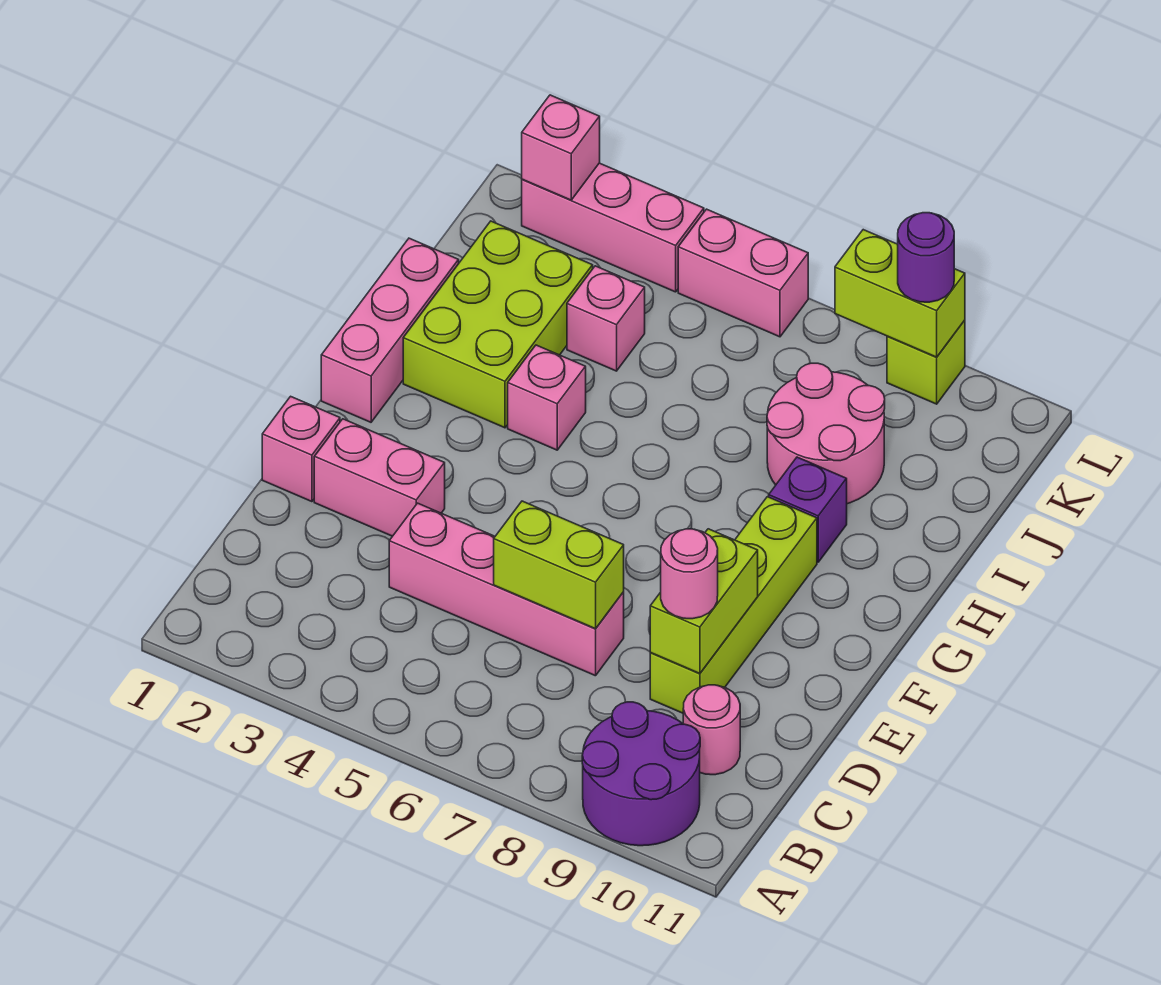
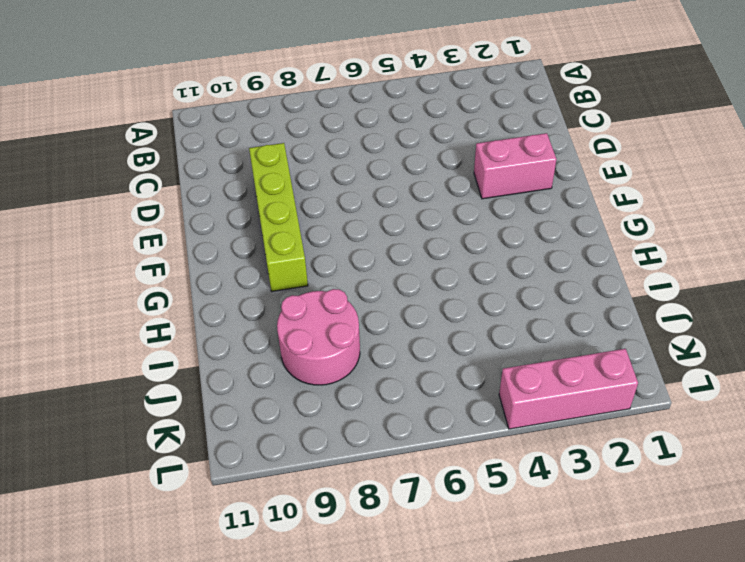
none -> purple round brick A9:B10 level 1
none -> pink round brick C10 level 1
none -> pink brick D4:D7 level 1

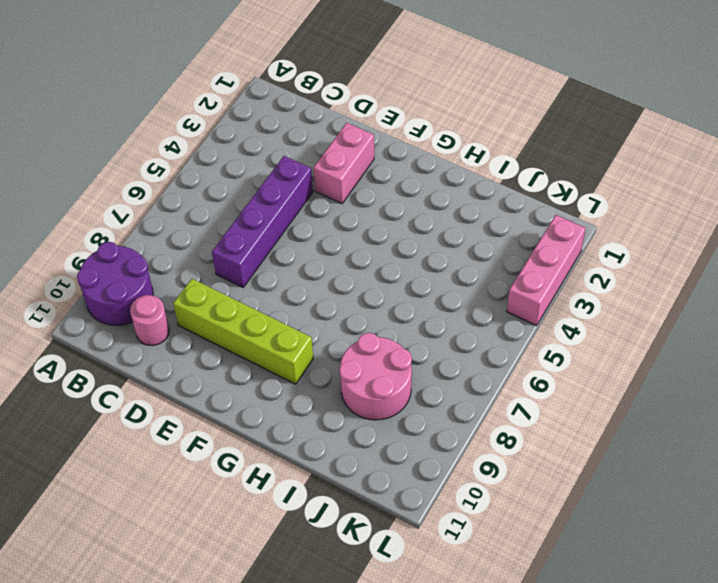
purple brick D4:D7 level 1 -> pink brick D4:D7 level 1
none -> pink brick E1 level 1
none -> pink brick G1:I1 level 1
none -> lime brick H2:J3 level 1

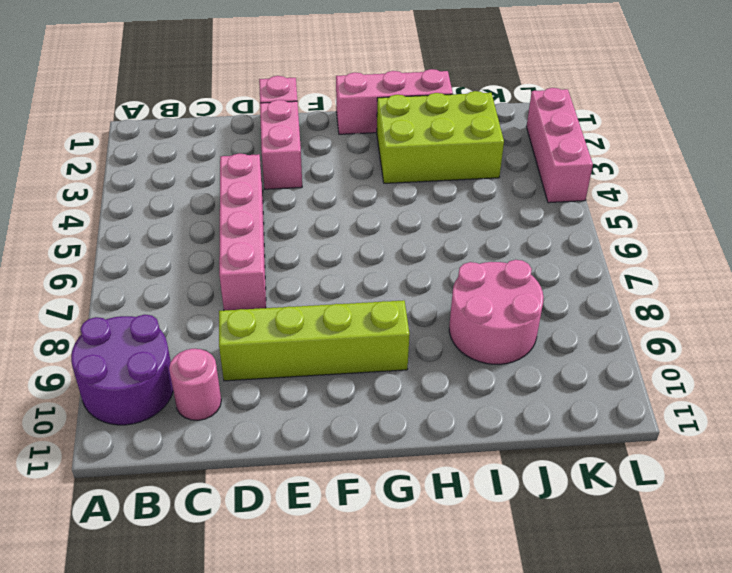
none -> pink brick H4 level 1
none -> purple brick H9 level 1
none -> pink brick J4 level 1

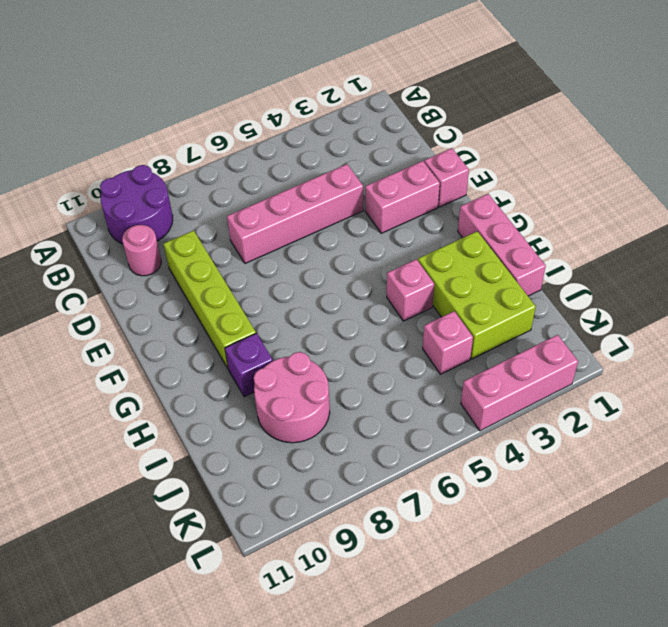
none -> pink brick L5:L6 level 1
none -> lime brick L9 level 1
none -> lime brick D6:D7 level 2

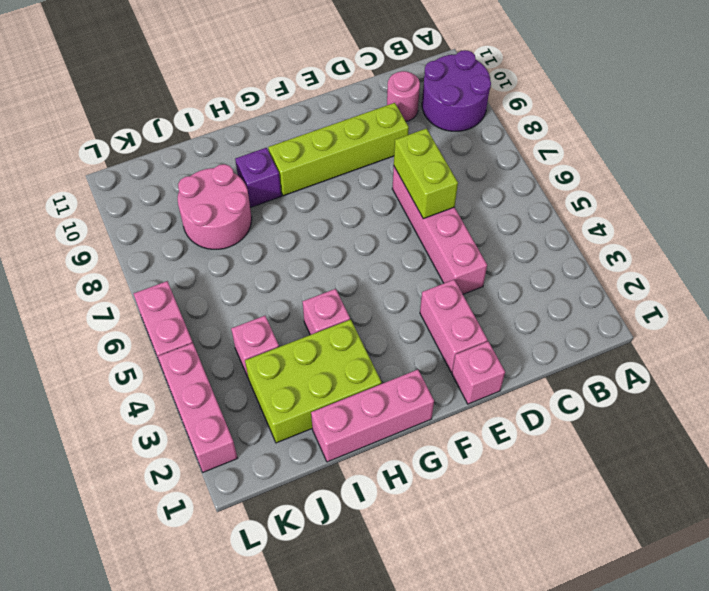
none -> lime brick L9 level 1
none -> lime brick D9:E9 level 2
none -> pink brick L2 level 2

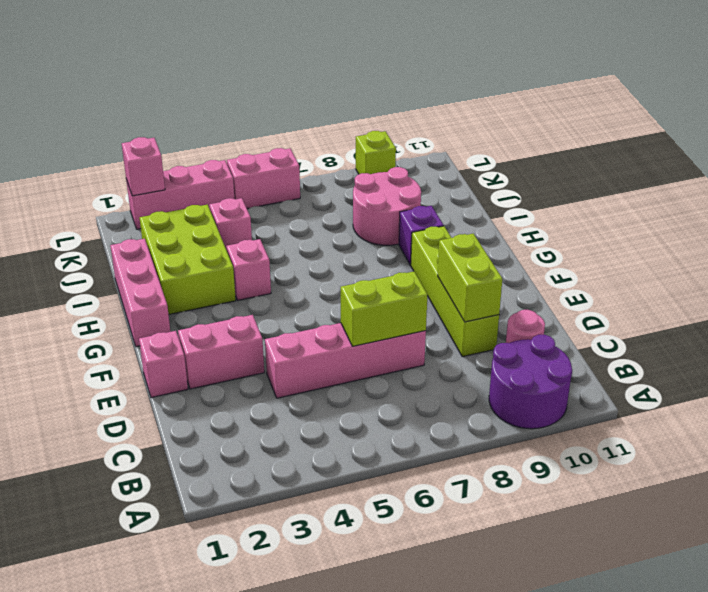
none -> lime brick L8:L9 level 2
none -> pink round brick D9 level 3
none -> purple round brick L9 level 3

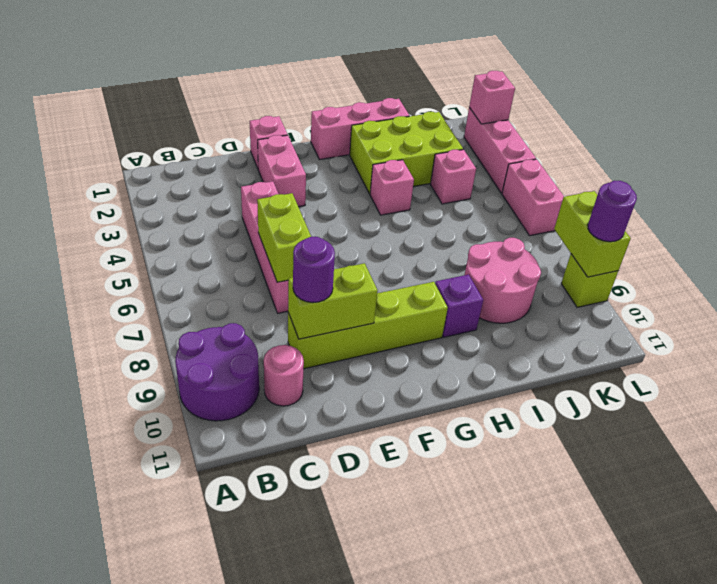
purple round brick D9 level 3 -> pink round brick D9 level 3

